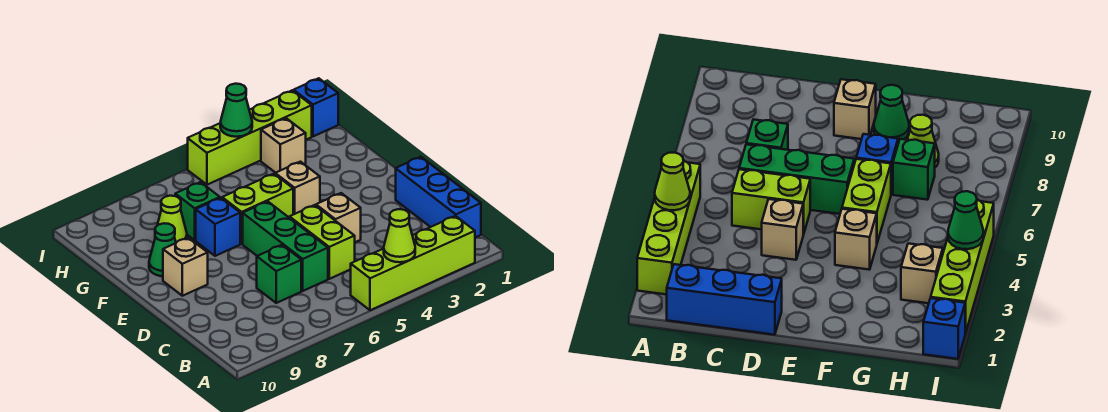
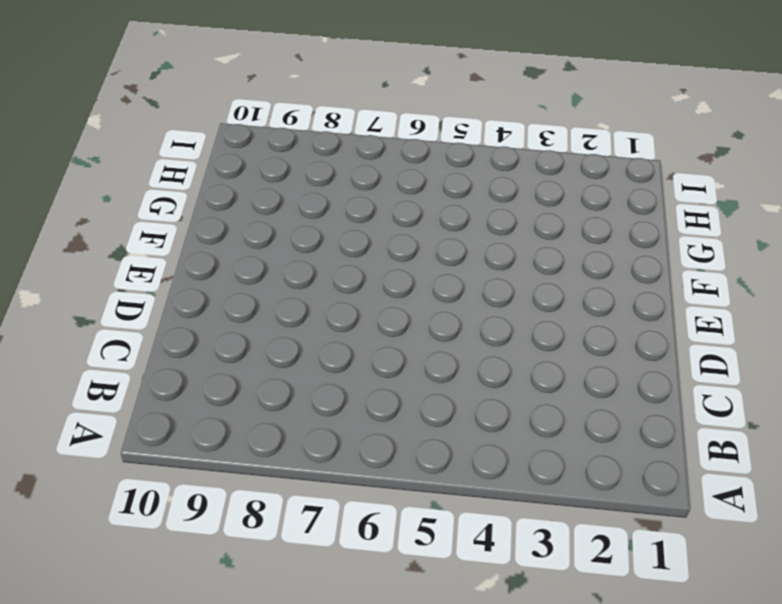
none -> lime brick A2:A5 level 1
none -> blue brick B1:D1 level 1
none -> lime brick C5:D5 level 1

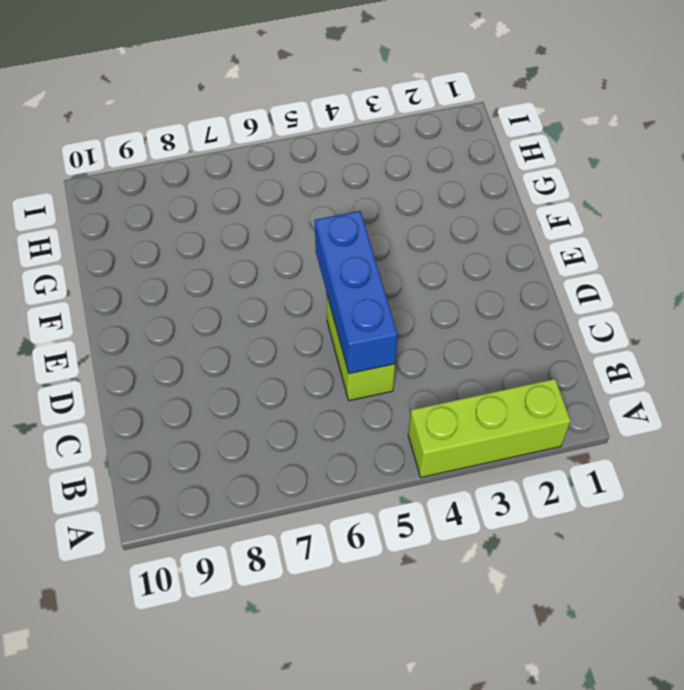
lime brick A2:A4 level 1 -> lime brick A2:A5 level 1
blue brick C5:E5 level 2 -> blue brick B1:D1 level 1
none -> green brick C6:E6 level 1
none -> green brick C7 level 1
none -> tan brick D4 level 1

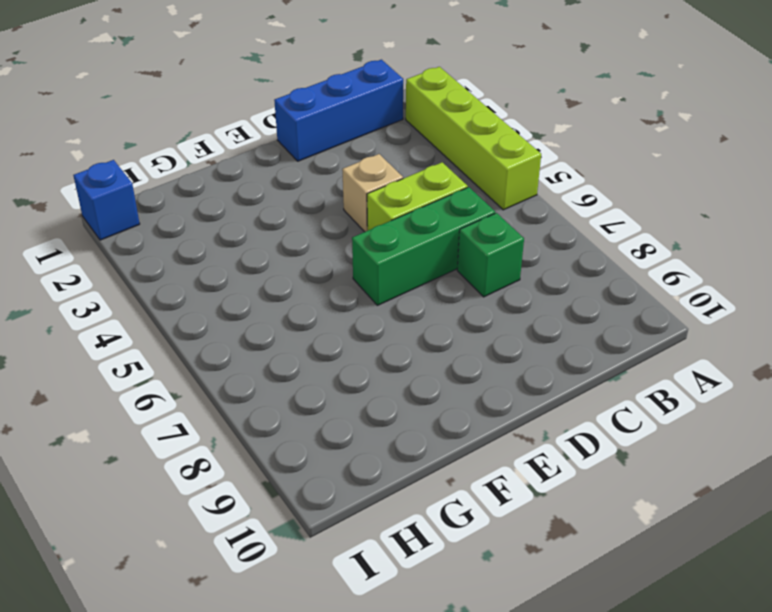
none -> tan brick E9 level 1
none -> tan brick F4 level 1
none -> lime brick F5:F6 level 1

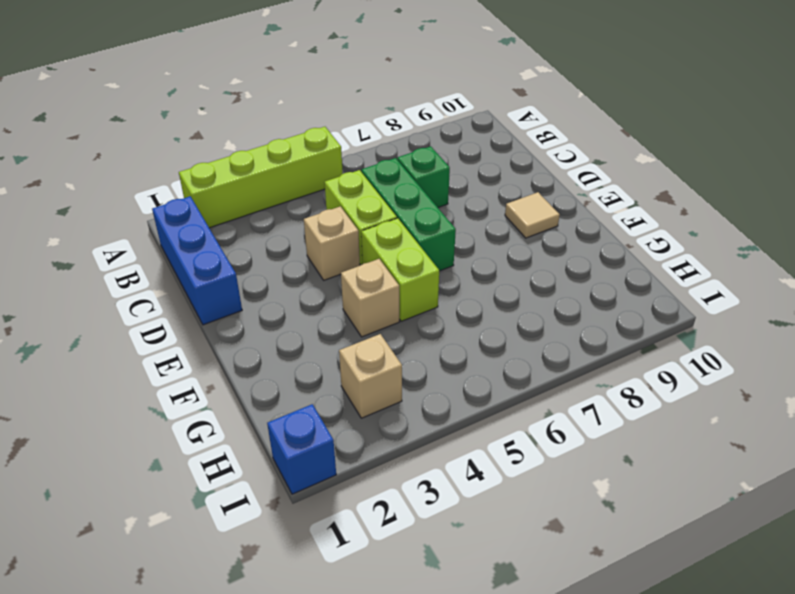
lime brick E5:F5 level 1 -> lime brick F5:F6 level 1
tan tile E9 level 1 -> tan brick E9 level 1
none -> blue brick F7 level 1
none -> green cone F9 level 1
none -> green brick G7 level 1

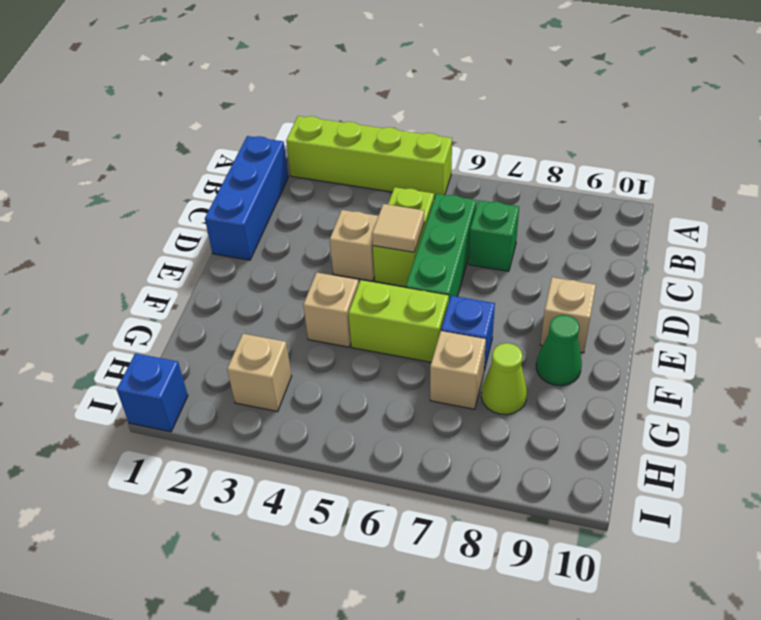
tan tile D5 level 2 -> none
tan brick G7 level 1 -> green brick G7 level 1
none -> lime brick I2:I5 level 1
none -> lime cone A4 level 2
none -> green cone I4 level 2

